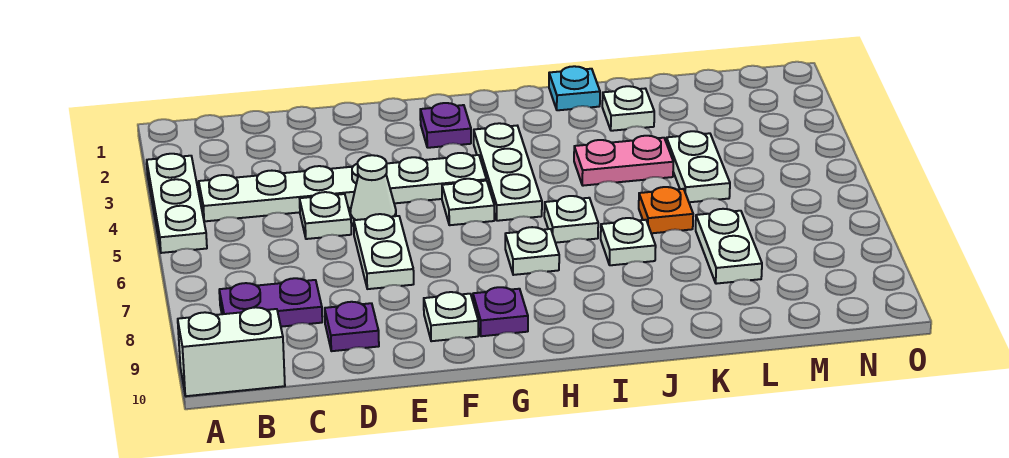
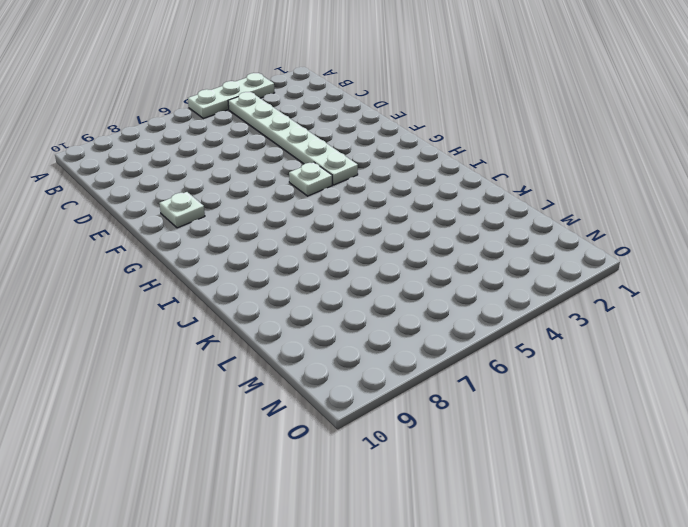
none -> white brick A10:B10 level 1
none -> purple plate B8:C8 level 1
none -> white plate D5 level 1

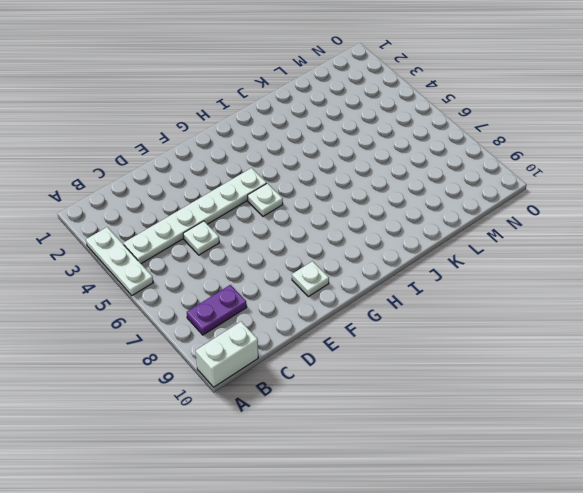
none -> purple plate D9 level 1
none -> white cone E5 level 1
none -> white plate E6:E7 level 1

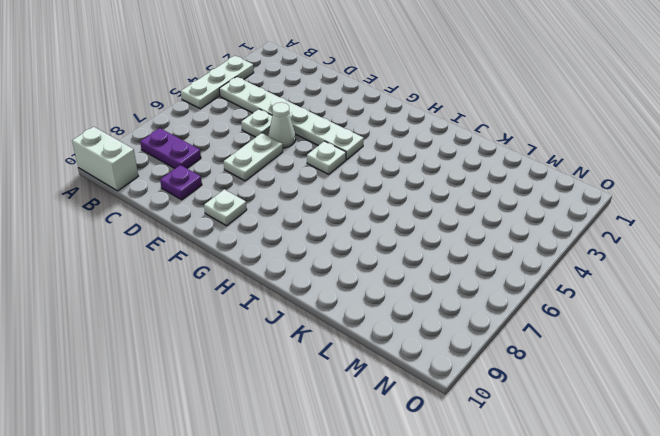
none -> purple plate G2 level 1
none -> purple plate G9 level 1
none -> white plate H3:H5 level 1

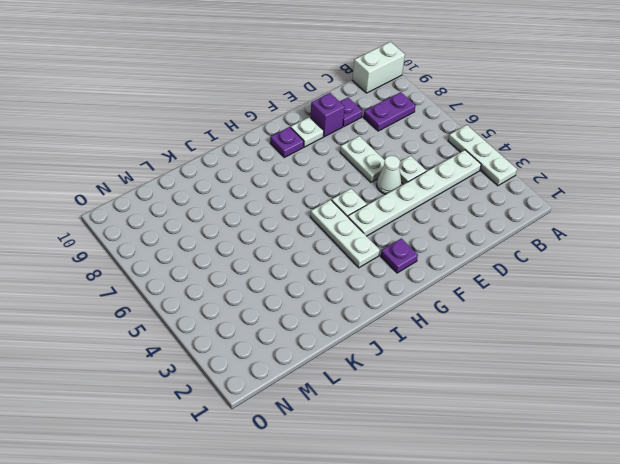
purple brick E9 level 1 -> none
none -> white plate H7 level 1
none -> white plate I6 level 1
none -> cyan plate J1 level 1

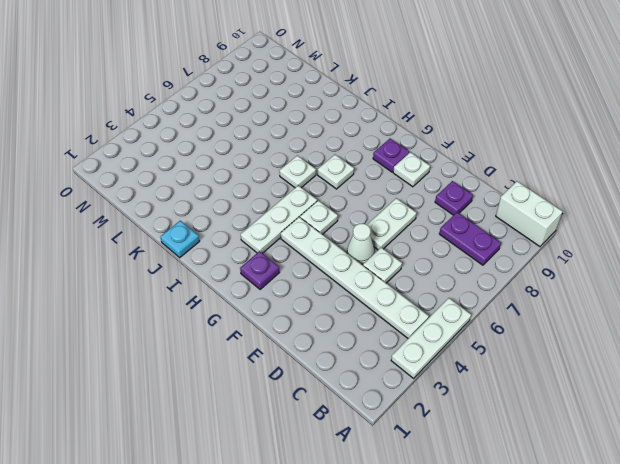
none -> pink plate J4:K4 level 1
none -> white plate J7 level 1
none -> white plate K2 level 1

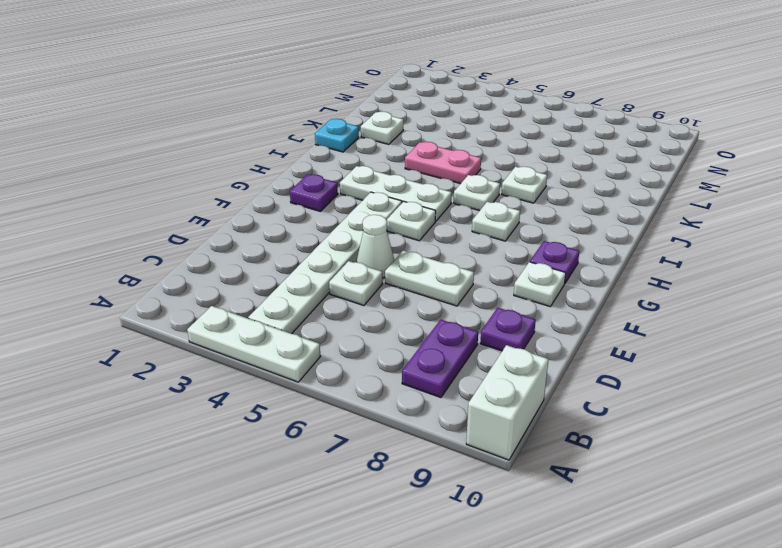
pink plate J4:J5 level 1 -> pink plate J4:K4 level 1
none -> orange plate K6 level 1
none -> white plate L4:L5 level 1
none -> white plate L7:L8 level 1

